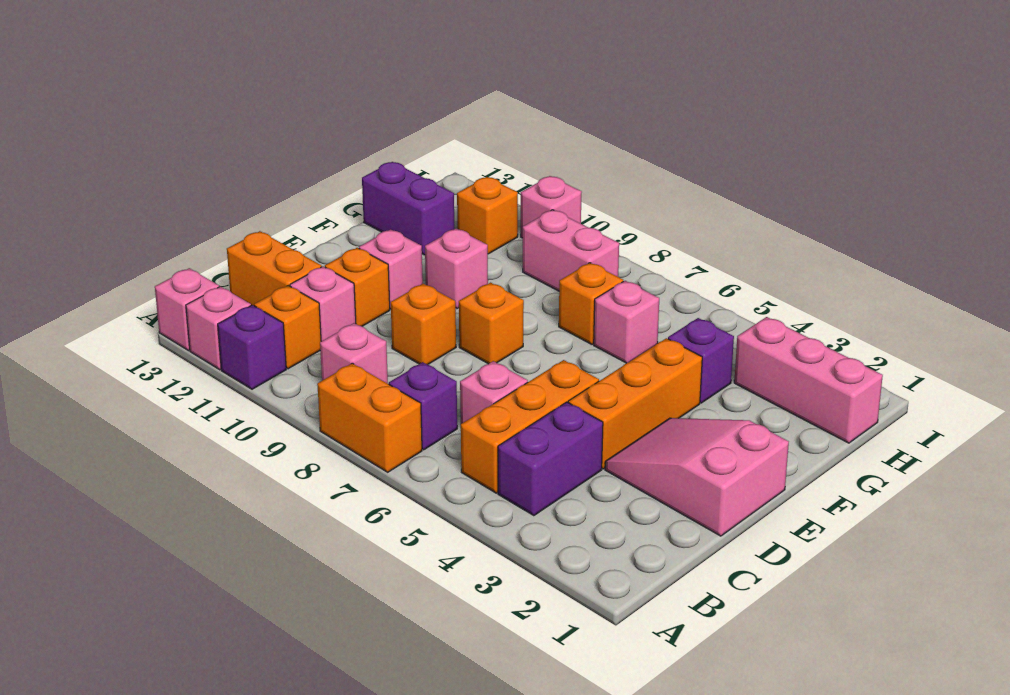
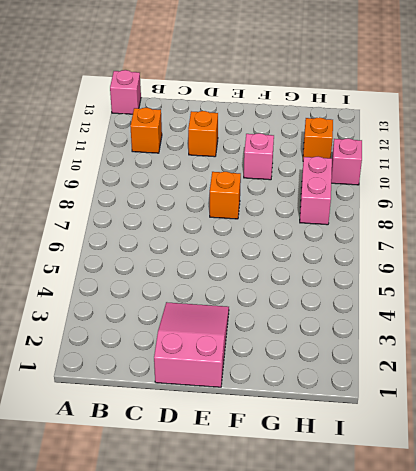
none -> orange brick A7:A8 level 1
none -> purple brick A11 level 1
none -> pink brick A12 level 1

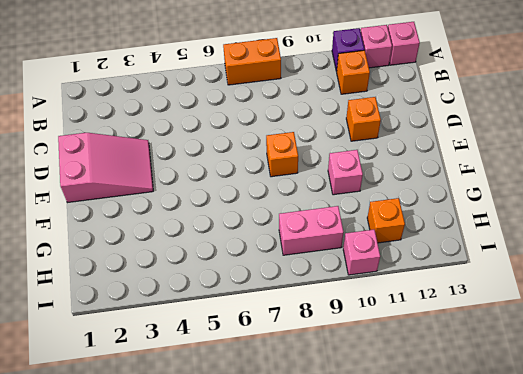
none -> purple brick B4:C4 level 1
none -> orange brick B5:D5 level 1
none -> purple brick B7 level 1

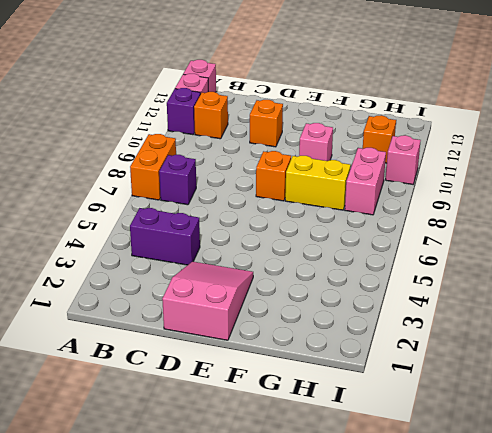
yellow brick F8:G8 level 1 -> none
none -> orange brick B5:D5 level 1
none -> pink brick B9 level 1
none -> pink brick C6 level 1

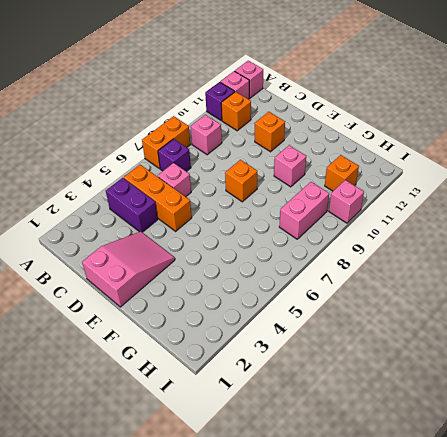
none -> pink brick C11 level 1
none -> orange brick C12:C13 level 1
none -> orange brick D4:F4 level 1

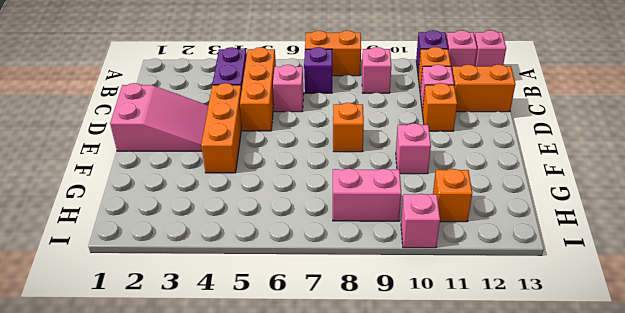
none -> orange brick D9 level 1
none -> pink brick E11 level 1
none -> purple brick G4 level 1

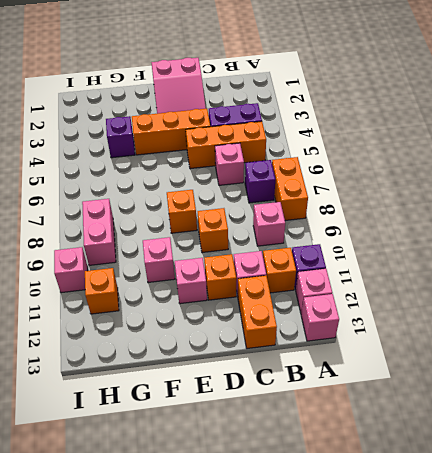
none -> pink brick G6 level 1
none -> orange brick G7 level 1
none -> purple brick G12:G13 level 1

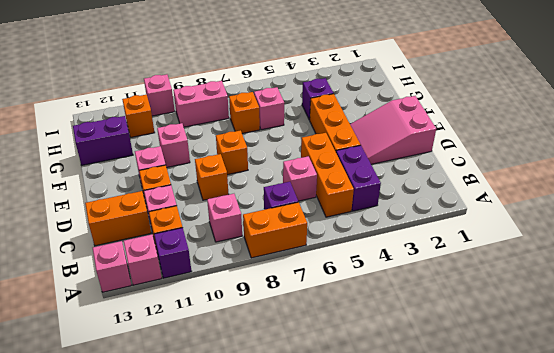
none -> pink brick H1:H3 level 1

